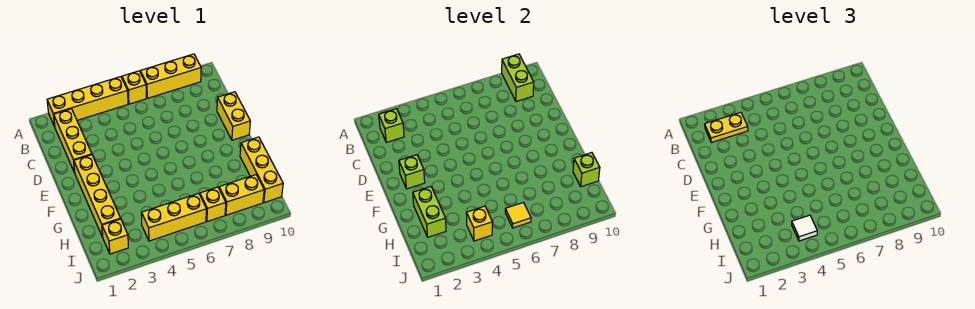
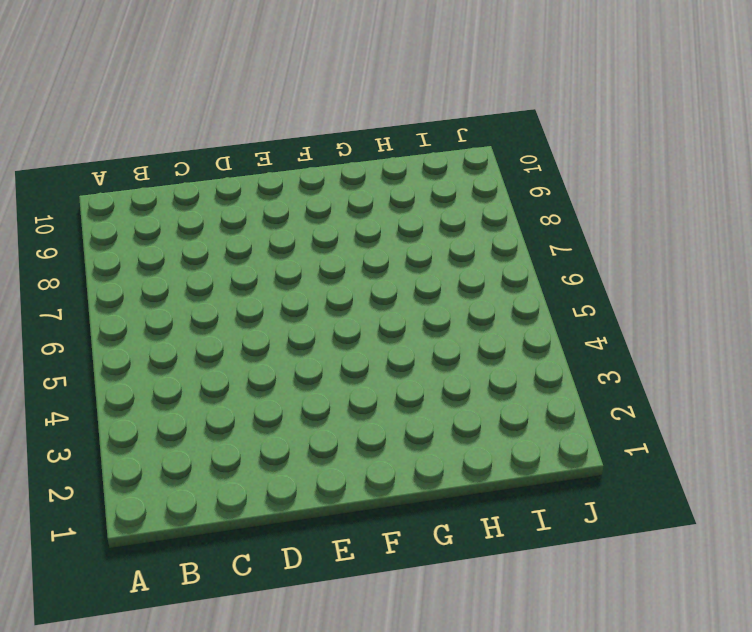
none -> yellow brick A2:A5 level 1
none -> yellow brick A6 level 1
none -> yellow brick A7:A9 level 1

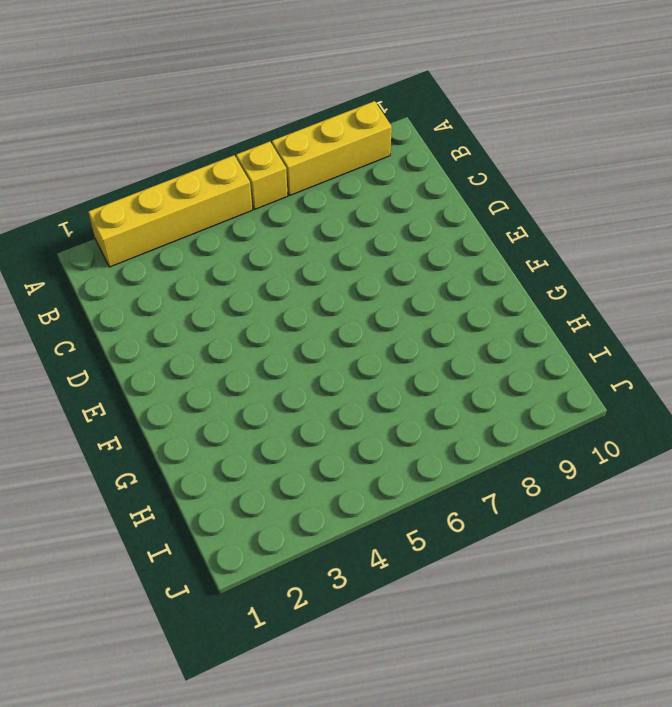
none -> yellow brick B2:D2 level 1
none -> yellow brick D10:E10 level 1
none -> yellow brick E2:H2 level 1

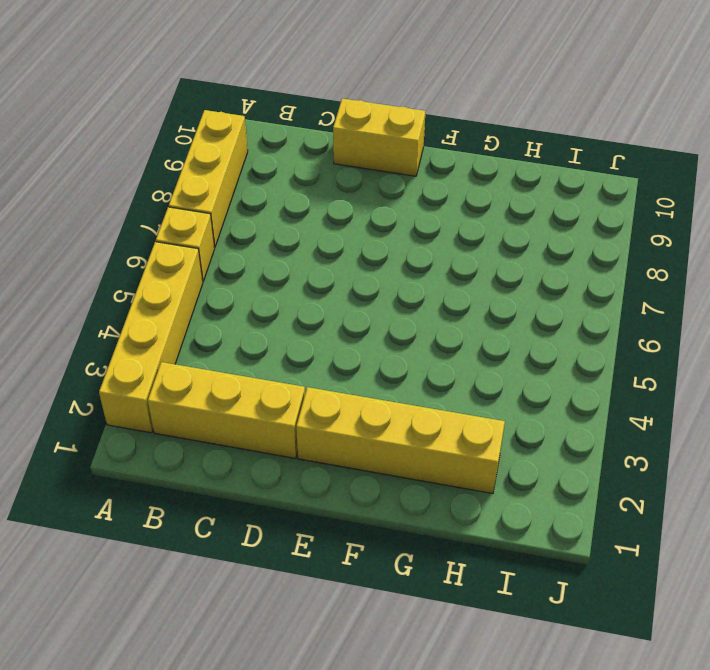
none -> yellow brick G10:I10 level 1
none -> yellow brick I2 level 1
none -> yellow brick I4:I6 level 1

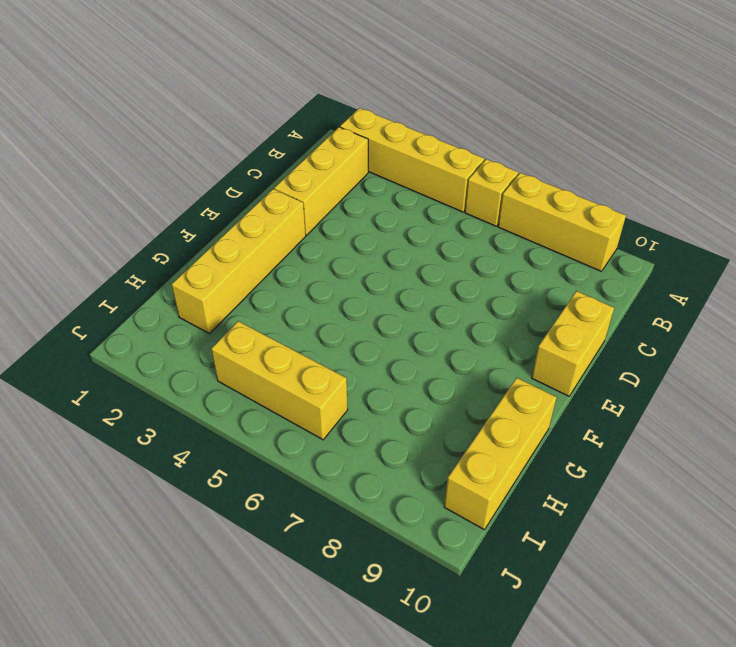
none -> yellow brick I2 level 1
none -> yellow brick I7 level 1
none -> yellow brick I8:I9 level 1

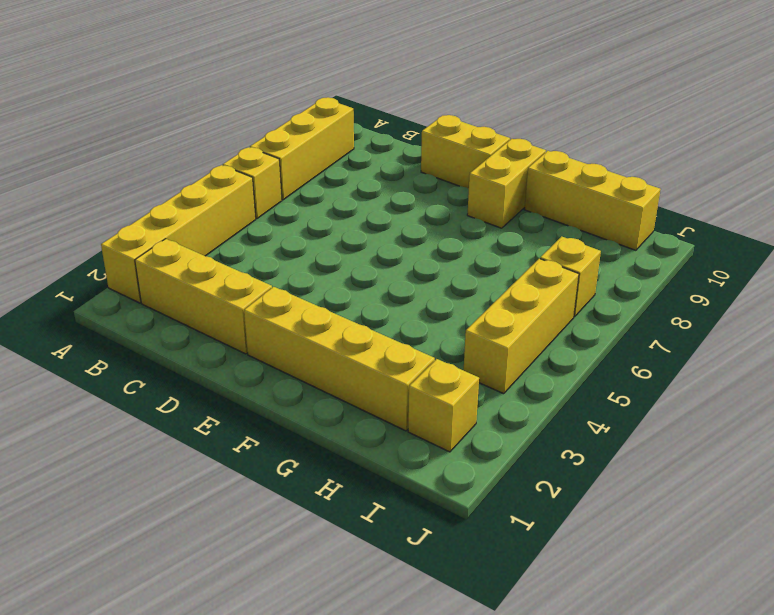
yellow brick F9:F10 level 1 -> yellow brick I8:I9 level 1
none -> lime brick A9:B9 level 2
none -> lime brick B2 level 2
none -> lime brick E2 level 2

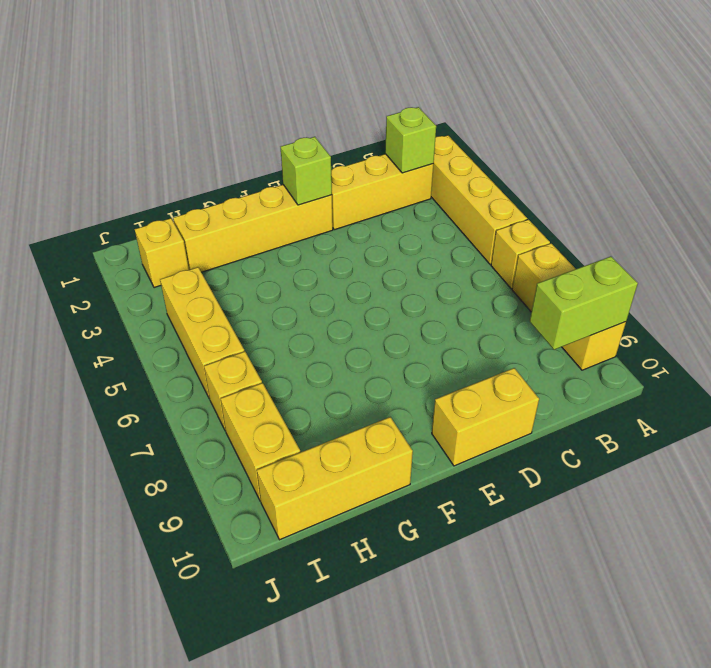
none -> lime brick G2:H2 level 2
none -> lime brick H10 level 2
none -> yellow brick I4 level 2

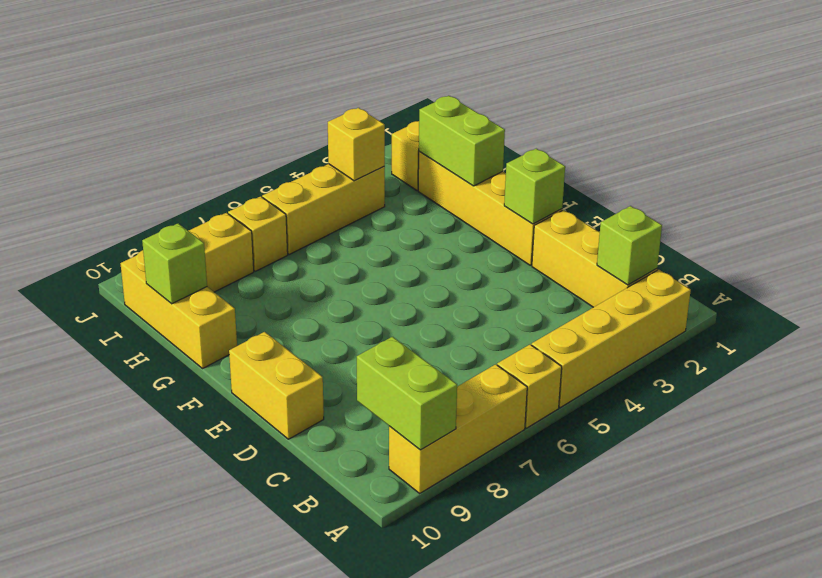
none -> yellow tile I6 level 2
none -> yellow plate B2:B3 level 3
none -> white tile I4 level 3

